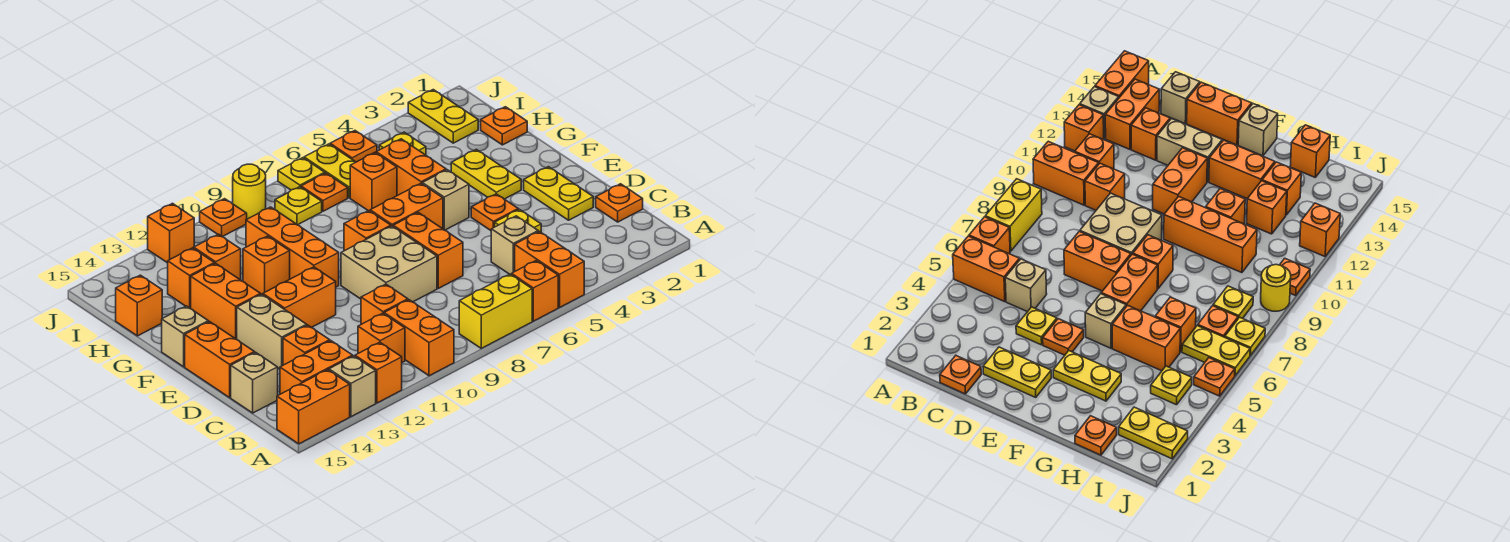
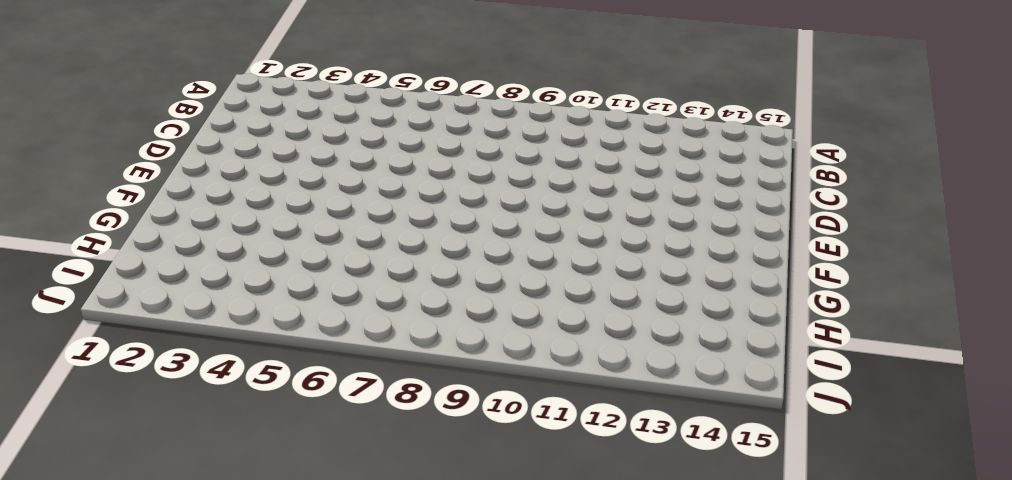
none -> orange brick A5:B5 level 1
none -> orange brick A6 level 1
none -> yellow brick A7:A8 level 1
none -> orange brick A10:B10 level 1

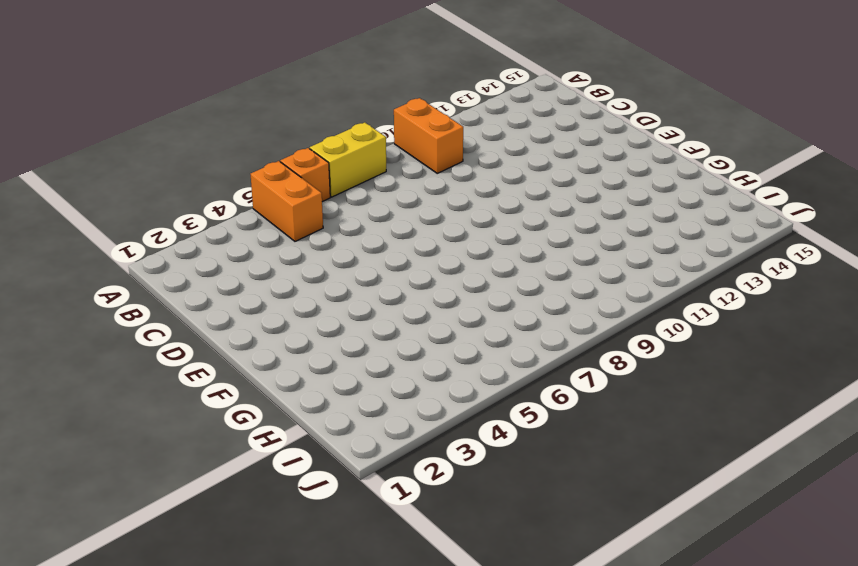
none -> orange brick A12 level 1
none -> tan brick A13 level 1
none -> orange brick A14:A15 level 1
none -> orange brick B11 level 1

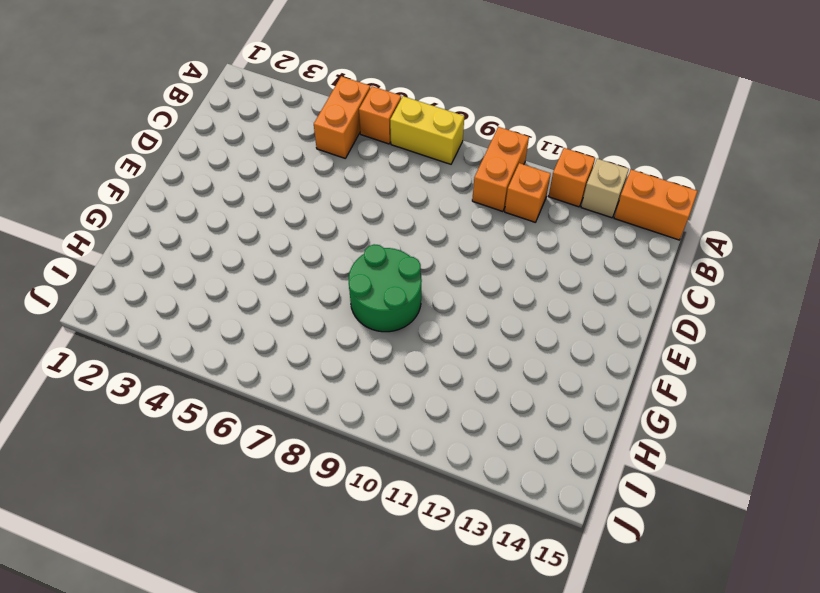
green round brick F8:G9 level 1 -> orange brick F8 level 1
none -> orange brick B13:B14 level 1
none -> orange plate C1 level 1
none -> tan brick C5 level 1
none -> orange brick C10 level 1

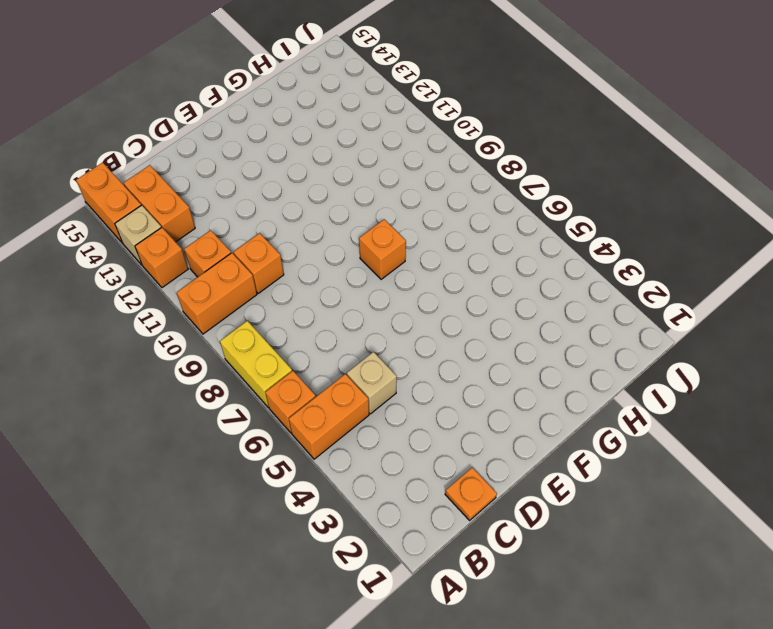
none -> orange brick C13 level 1
none -> tan brick C15 level 1
none -> yellow plate D2:E2 level 1
none -> yellow plate D4 level 1

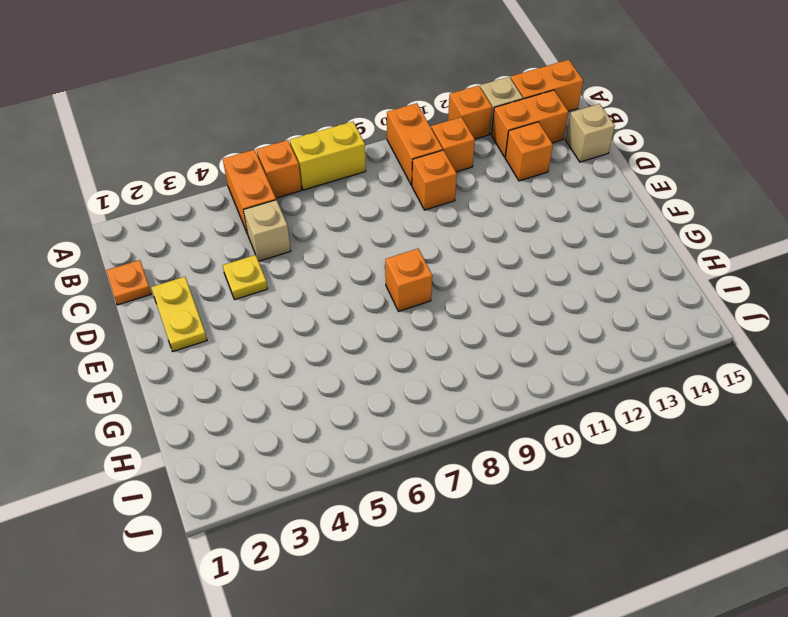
none -> orange brick D7:E7 level 1
none -> tan brick D8:E9 level 1
none -> tan brick D13:E13 level 1
none -> orange brick D15:E15 level 1

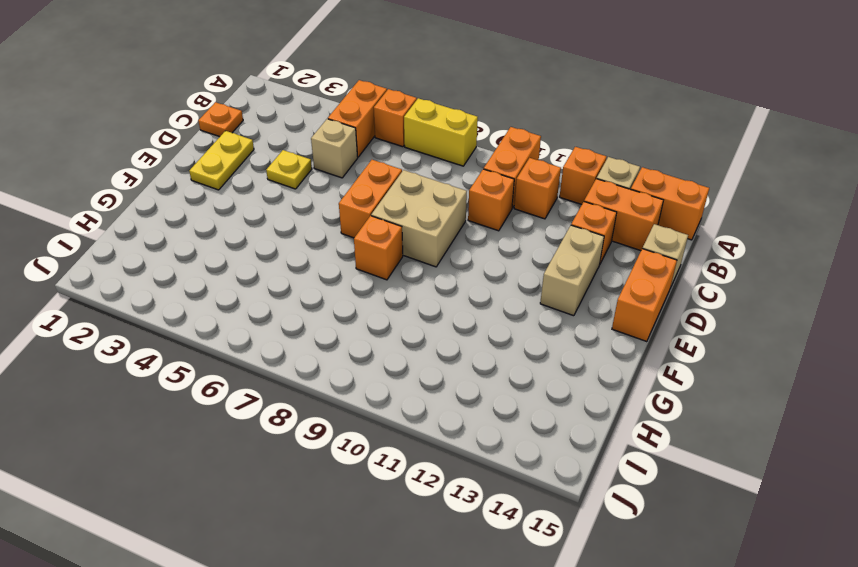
none -> orange plate E4 level 1
none -> orange brick E11:E12 level 1
none -> yellow plate F3:G3 level 1
none -> tan brick F5 level 1

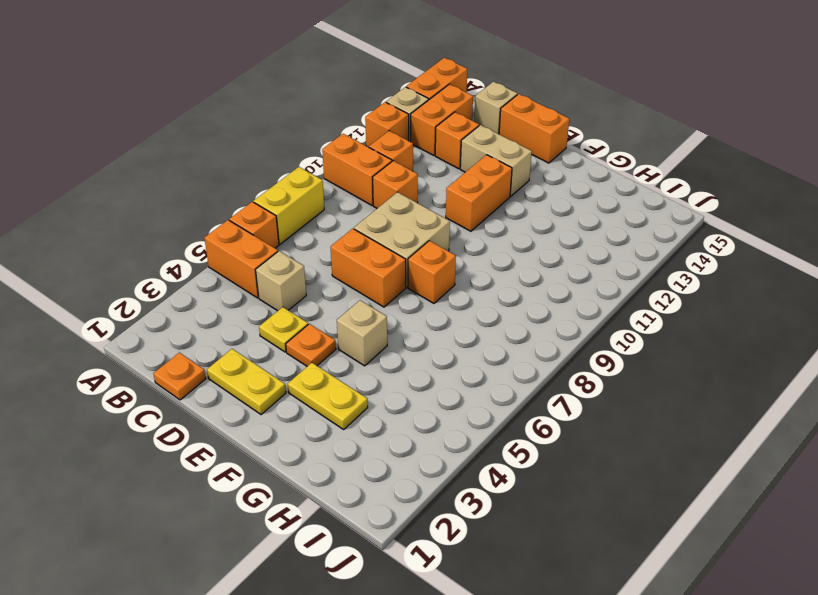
none -> orange brick F6:F7 level 1
none -> orange brick F10:H10 level 1
none -> orange brick F13:G13 level 1
none -> tan brick F15 level 1

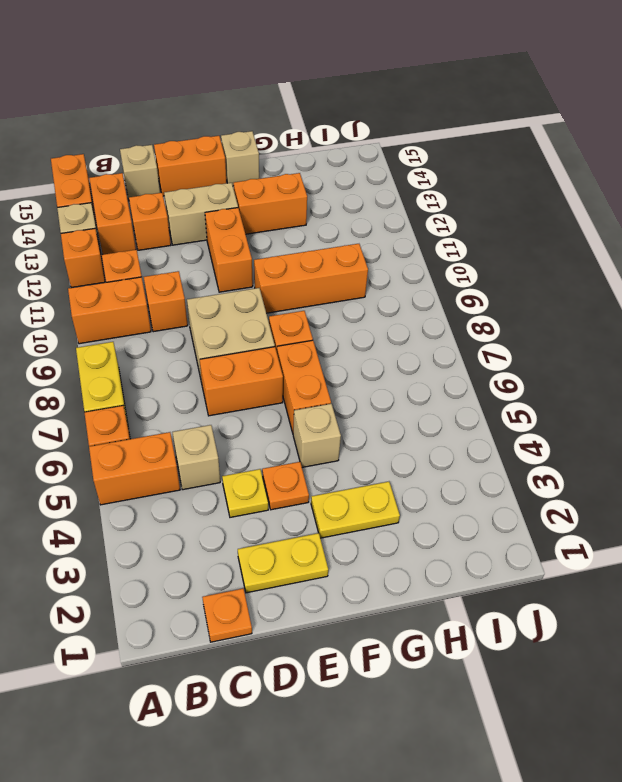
none -> orange brick G5:H5 level 1
none -> orange brick G11 level 1
none -> orange plate H1 level 1
none -> orange brick H6 level 1

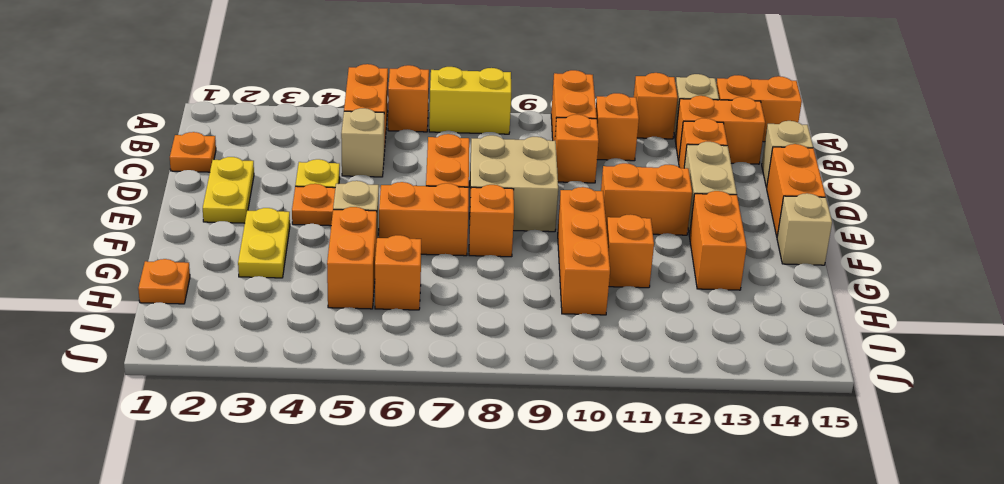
none -> orange brick H12 level 1
none -> orange brick H13 level 1
none -> orange brick H15 level 1
none -> yellow plate I2:J2 level 1

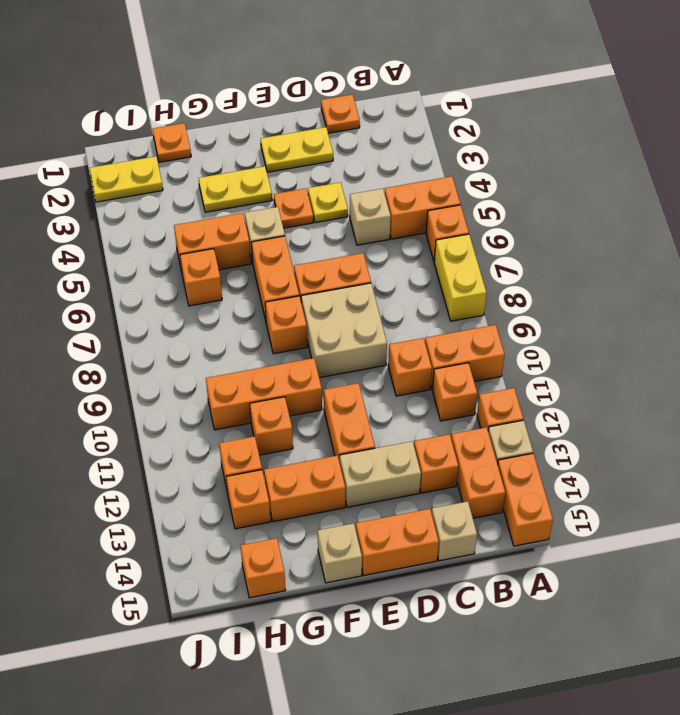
none -> yellow plate I4 level 1
none -> yellow plate I6:J6 level 1
none -> orange plate I7 level 1
none -> yellow plate I8 level 1

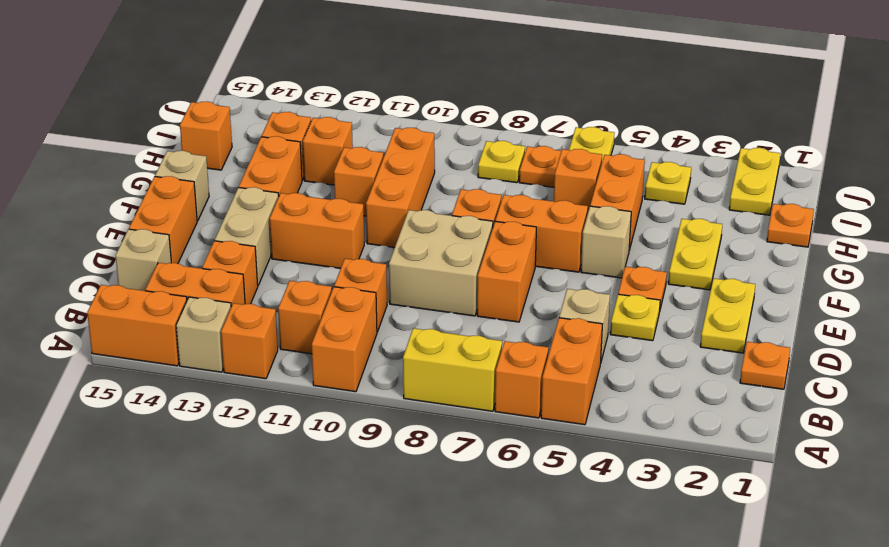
none -> orange plate J5 level 1
none -> yellow plate J7 level 1
none -> yellow round brick J9 level 1
none -> orange plate J10 level 1

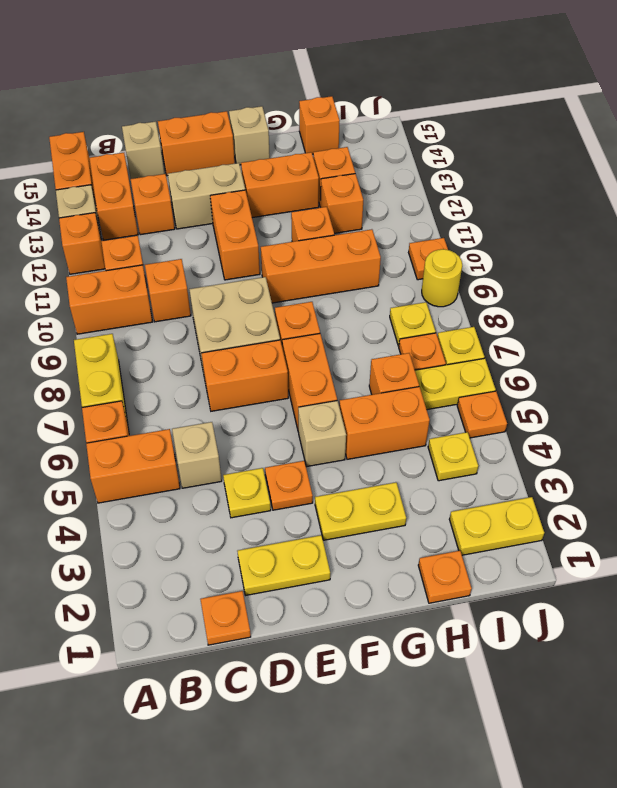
none -> orange brick J12 level 1

